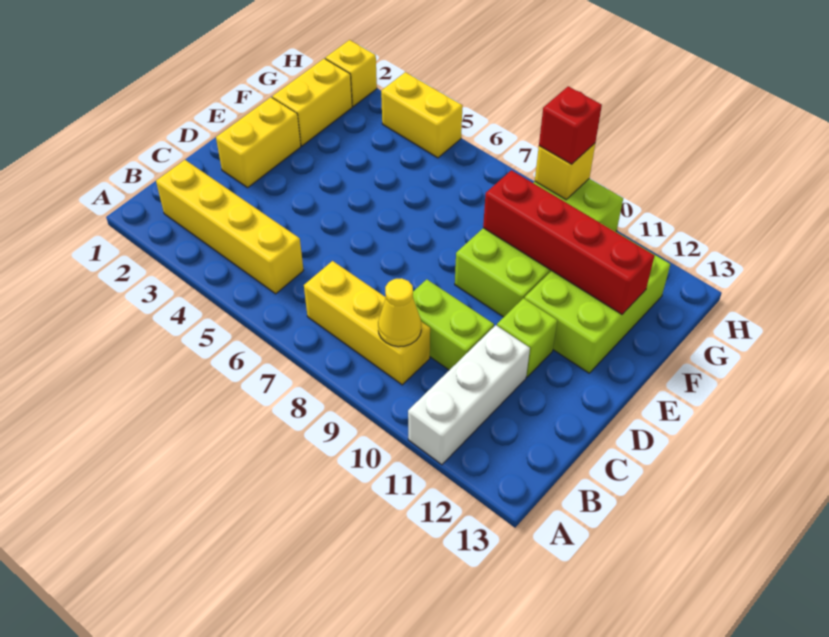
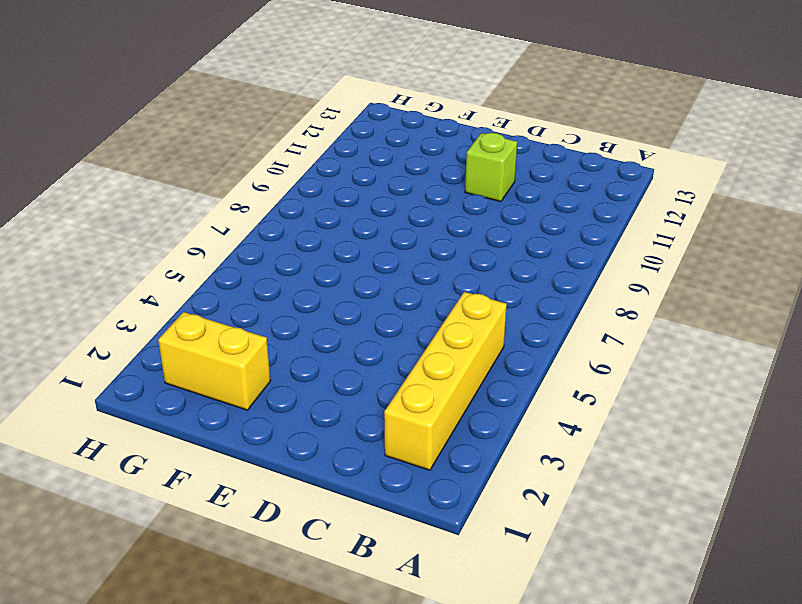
none -> white brick A11:C11 level 1
none -> yellow brick B7:B9 level 1
none -> lime brick C9:C10 level 1

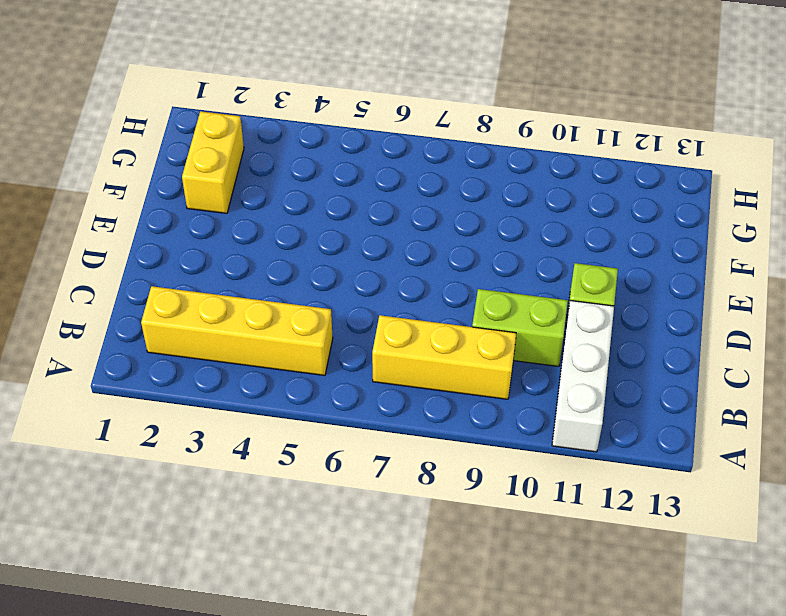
none -> yellow brick D2:E2 level 1
none -> lime brick E9:H10 level 1
none -> lime brick E11:G12 level 1

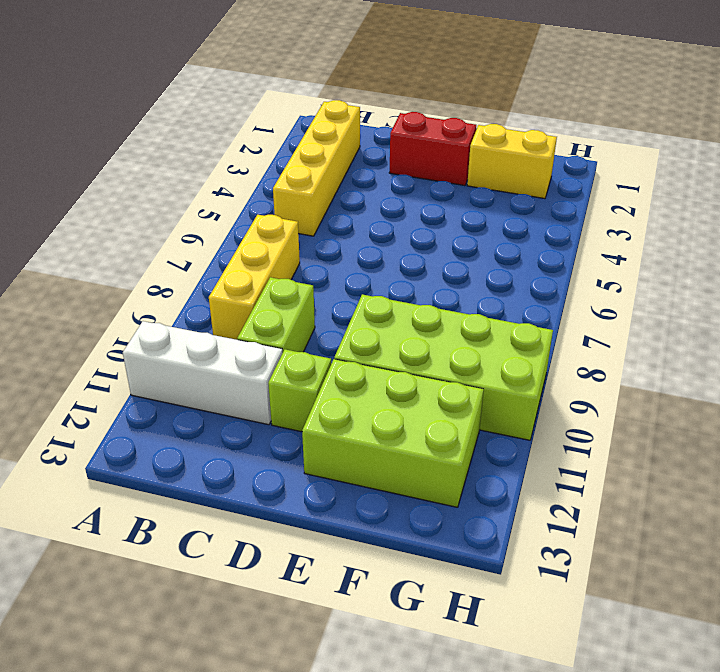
red brick D2:E2 level 1 -> yellow brick D2:E2 level 1
none -> yellow brick H2 level 1
none -> yellow brick H4:H5 level 1
none -> yellow cone B9 level 2

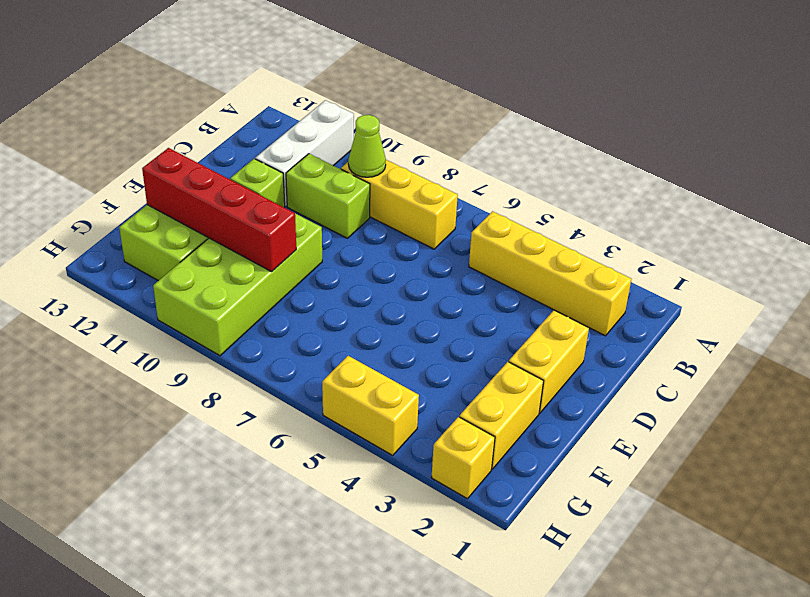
lime cone B9 level 2 -> yellow cone B9 level 2
none -> yellow brick H9 level 2
none -> red brick H9 level 3

